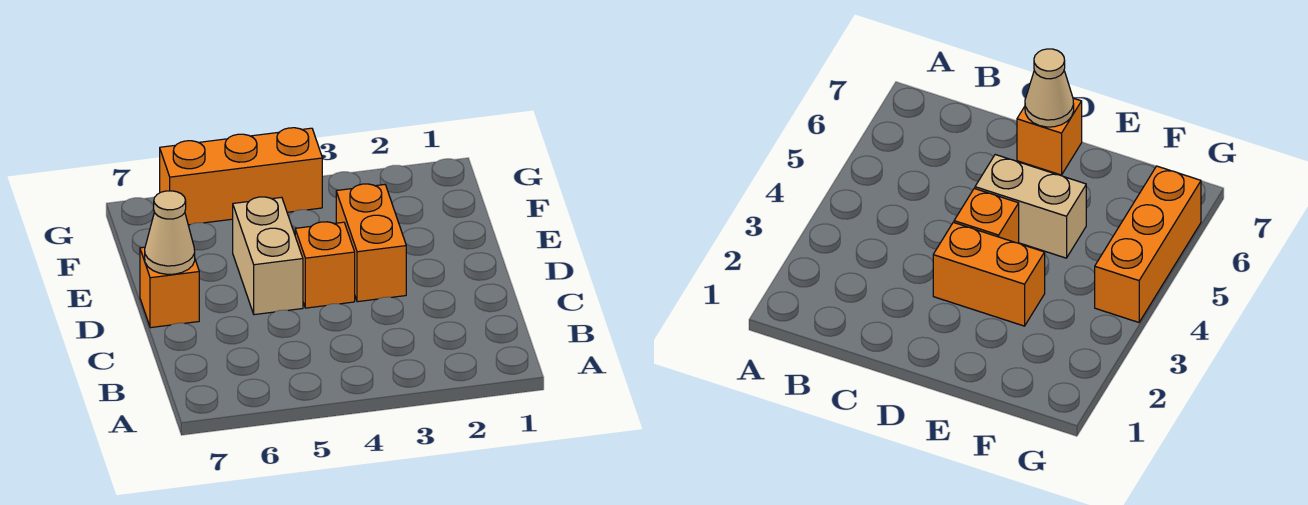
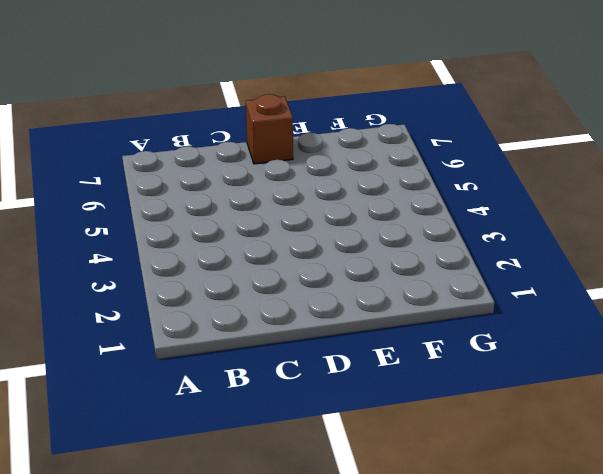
brown brick D7 level 1 -> orange brick D7 level 1
none -> orange brick D3:E3 level 1
none -> orange brick D4 level 1

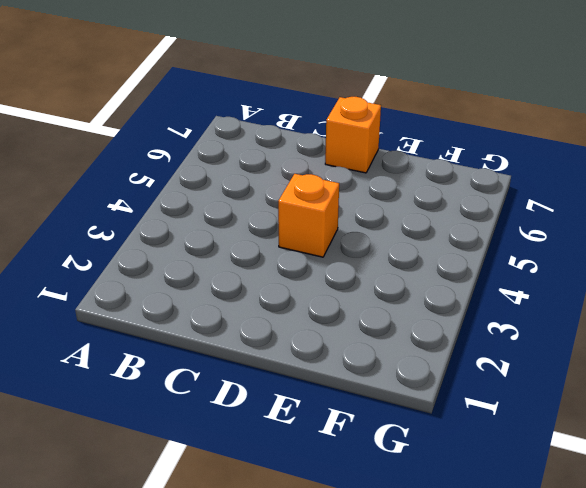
none -> orange brick D3:E3 level 1
none -> tan brick D5:E5 level 1

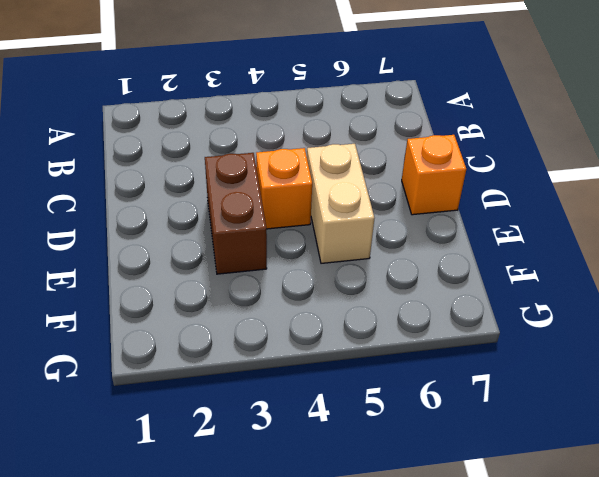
brown brick D3:E3 level 1 -> orange brick D3:E3 level 1
none -> orange brick G4:G6 level 1
none -> tan cone D7 level 2

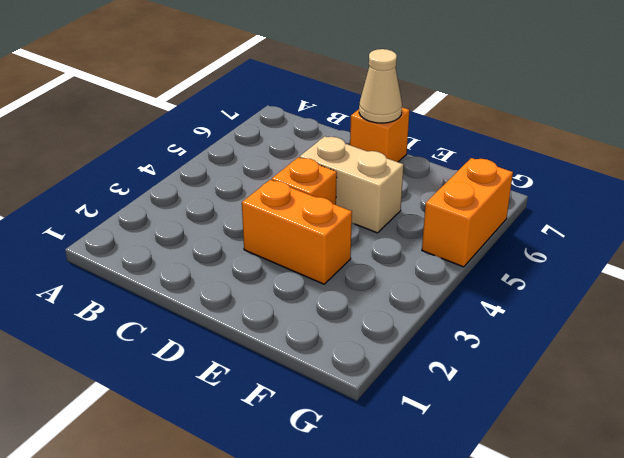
orange brick G5:G6 level 1 -> orange brick G4:G6 level 1

